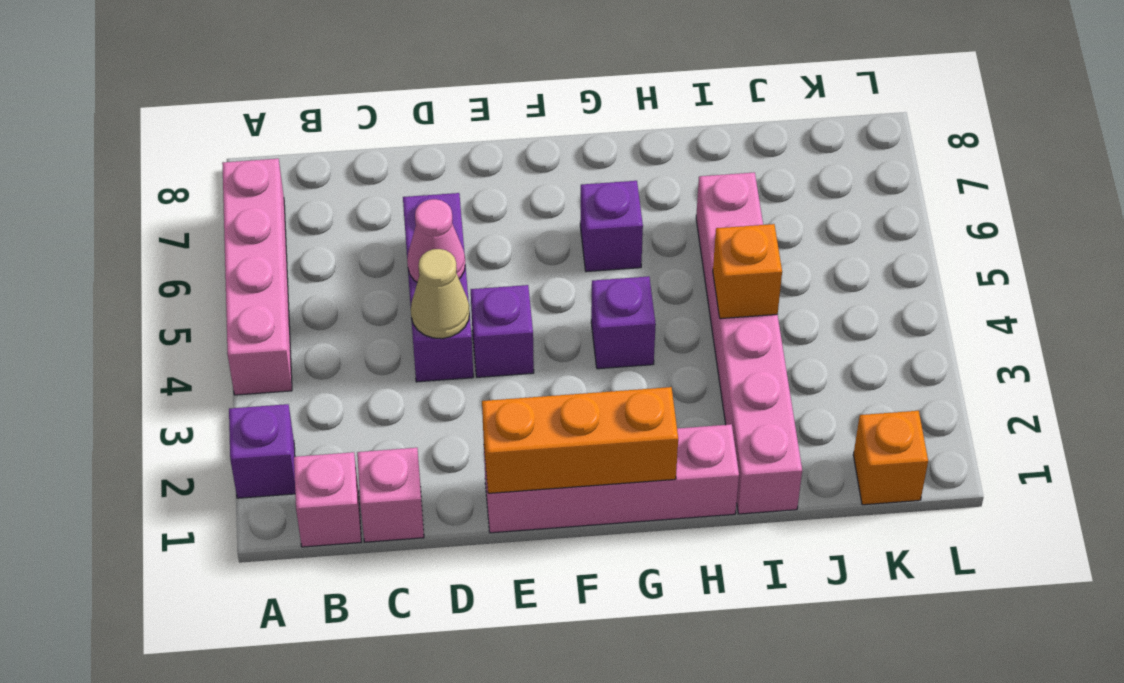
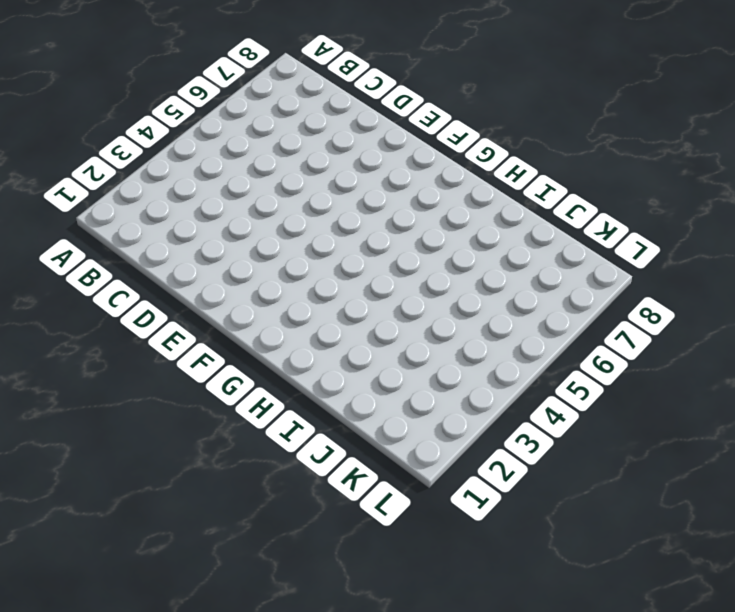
none -> purple brick A2 level 1
none -> pink brick A4:A7 level 1
none -> pink brick B1 level 1

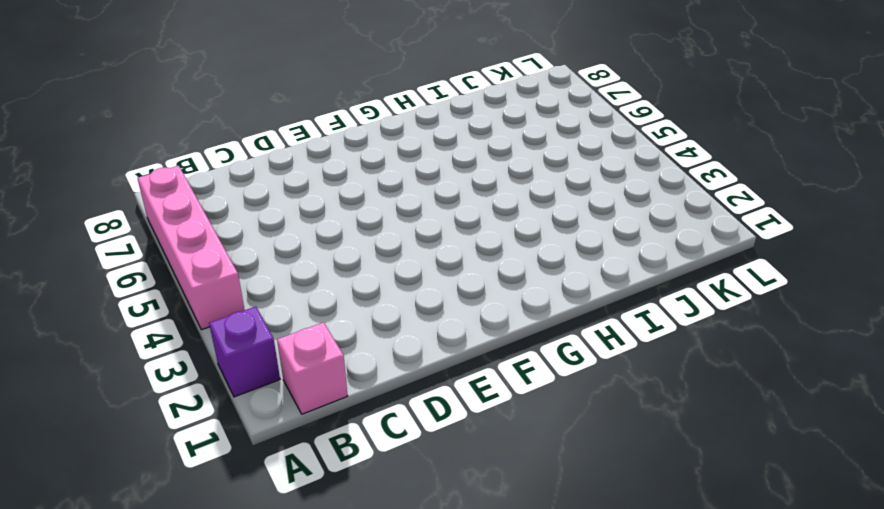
none -> pink brick C1 level 1
none -> purple brick D4:D6 level 1
none -> pink brick E1:H1 level 1

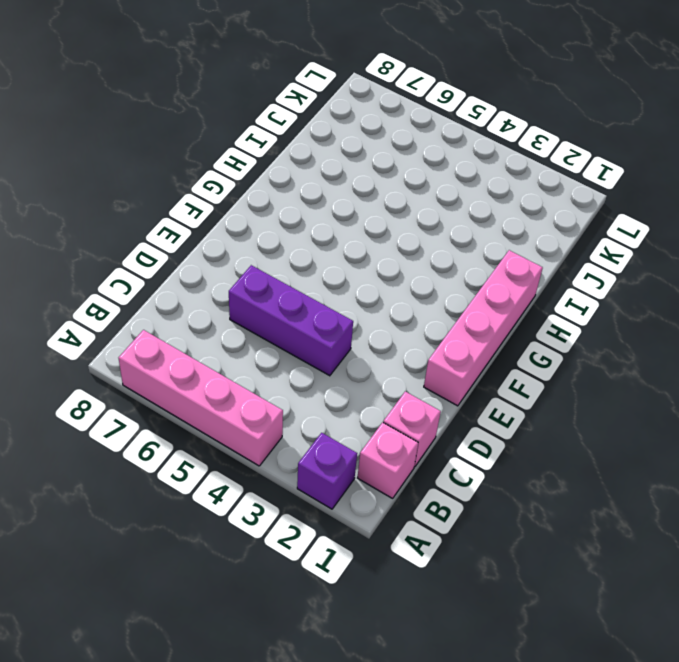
none -> purple brick E4 level 1
none -> purple brick G4 level 1
none -> purple brick G6 level 1

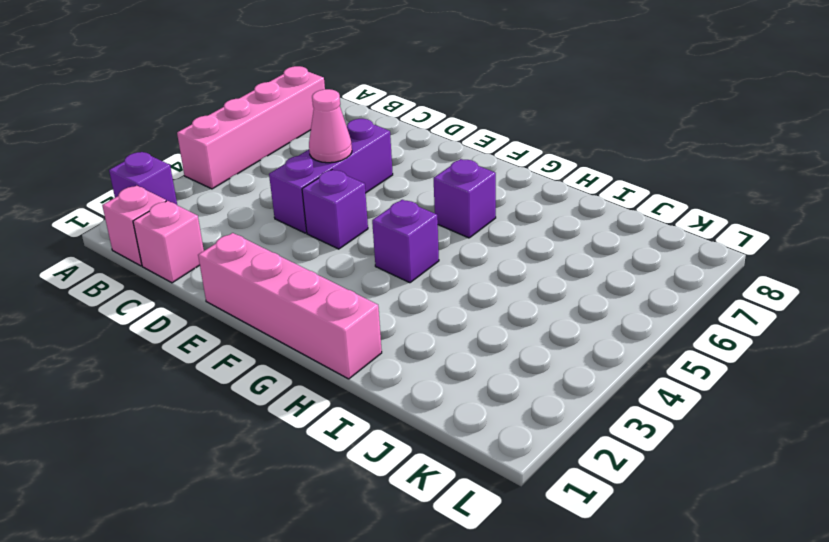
none -> pink brick I1:I6 level 1
none -> orange brick K1 level 1
none -> tan cone D4 level 2

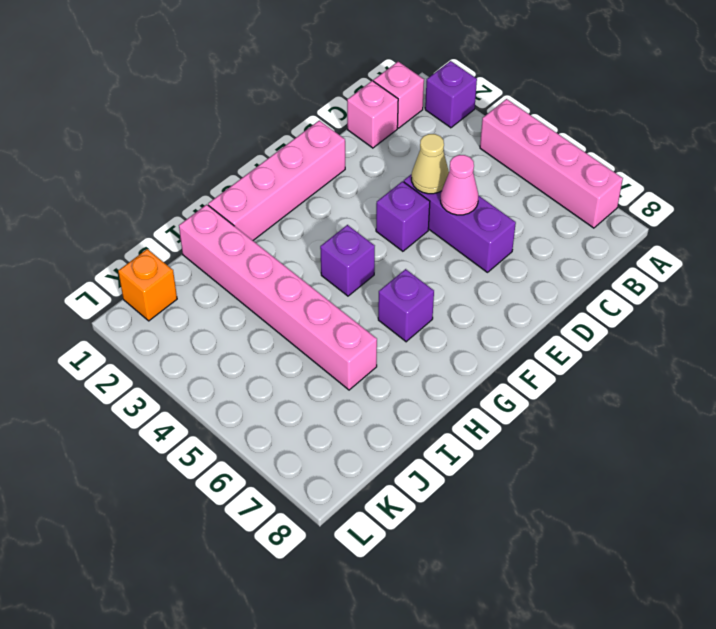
none -> orange brick E1:G1 level 2
none -> orange brick I4 level 2

